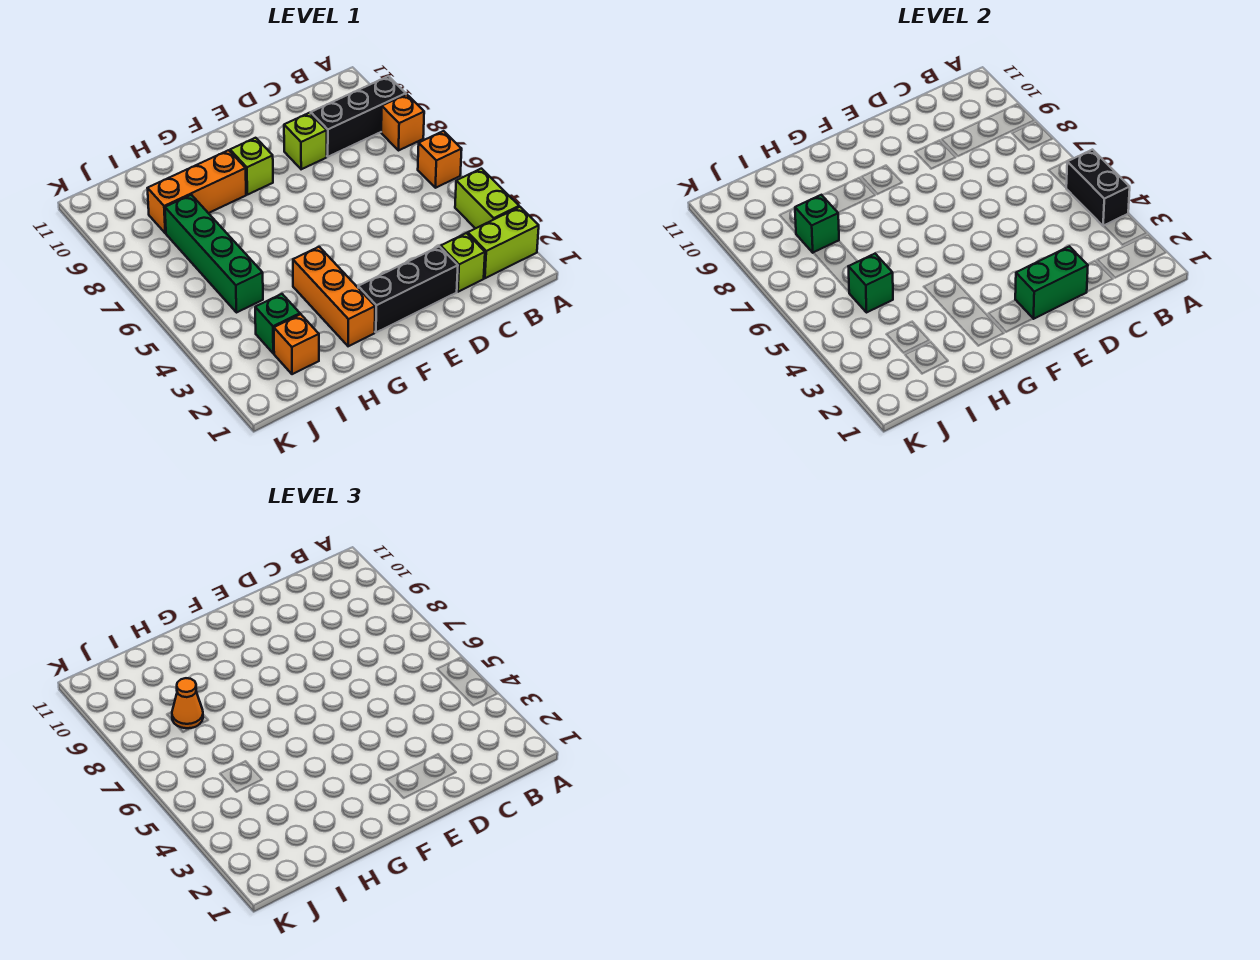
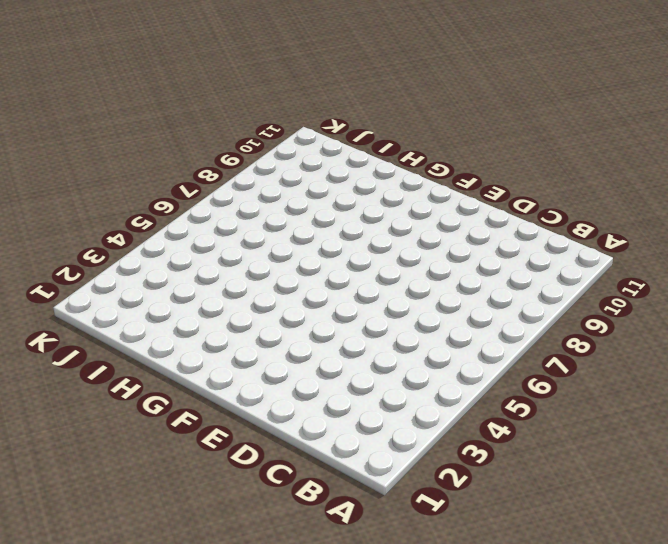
none -> lime brick A2:B2 level 1
none -> lime brick A3:A4 level 1
none -> orange brick A6 level 1

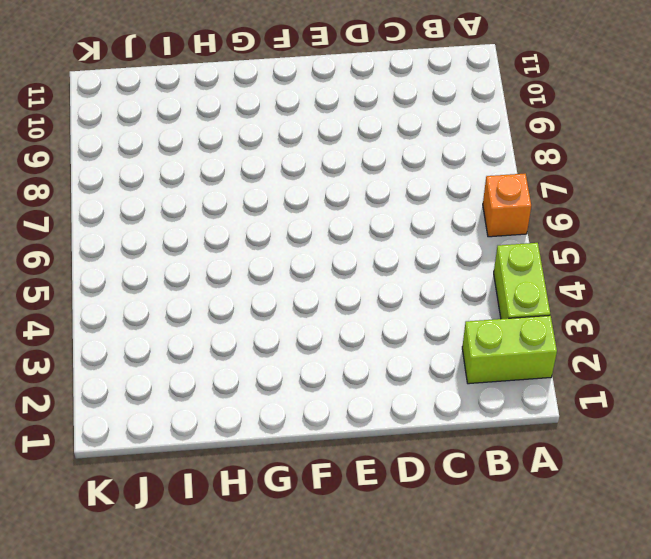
none -> orange brick A8 level 1
none -> black brick A9:C9 level 1
none -> lime brick C2 level 1

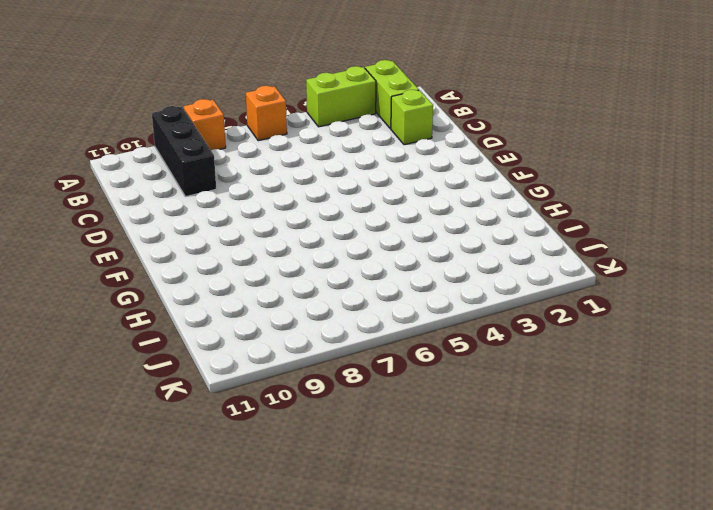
none -> black brick D2:F2 level 1
none -> lime brick D9 level 1
none -> lime brick F9 level 1

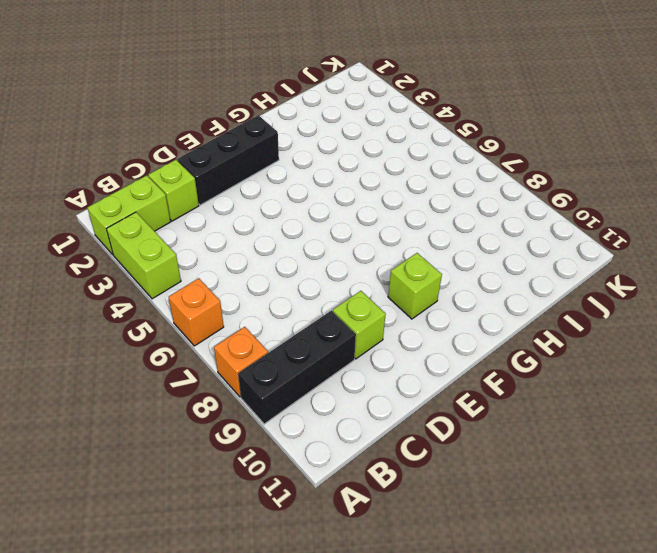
none -> orange brick G2:G4 level 1
none -> orange brick G9:I9 level 1
none -> orange brick I2 level 1

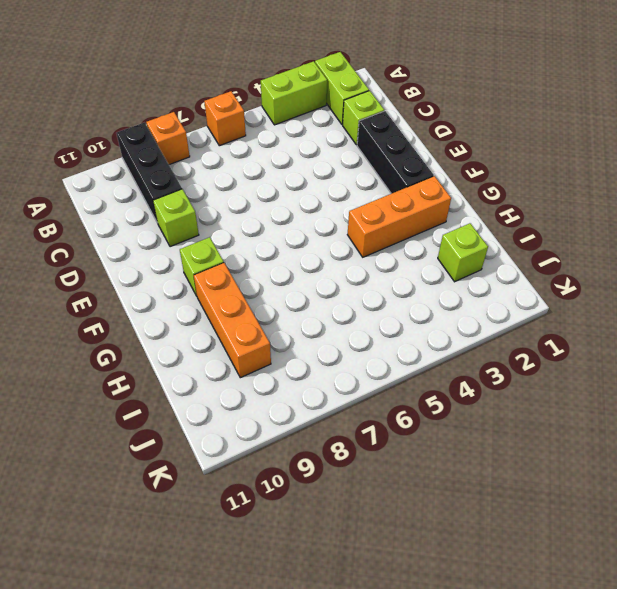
lime brick I2 level 1 -> orange brick I2 level 1
none -> green brick I3 level 1
none -> green brick I5:I8 level 1
none -> black brick A4:A5 level 2

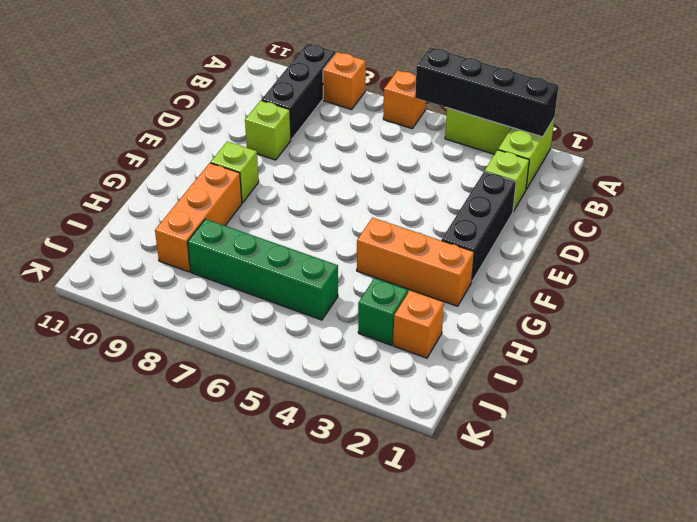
black brick A2:A5 level 2 -> black brick A4:A5 level 2
none -> green brick D2:E2 level 2
none -> green brick I5 level 2
none -> green brick I8 level 2

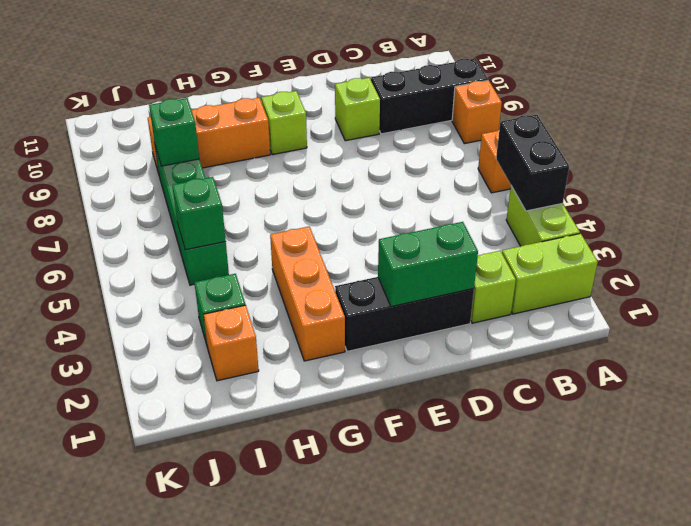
none -> orange cone I8 level 3

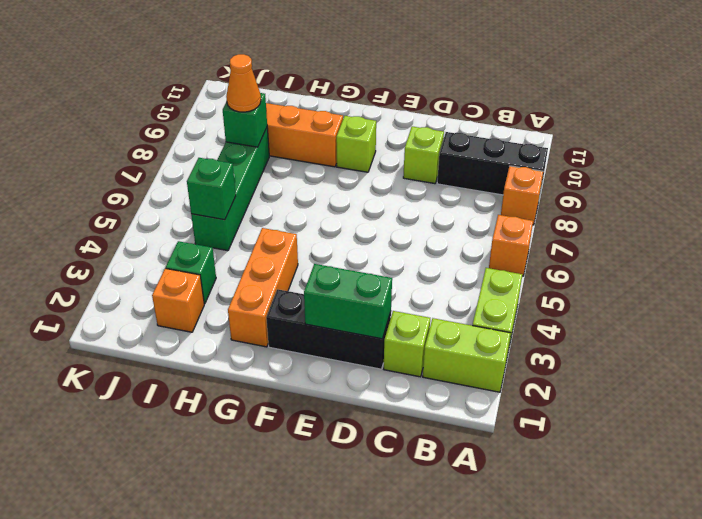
none -> black brick A4:A5 level 2

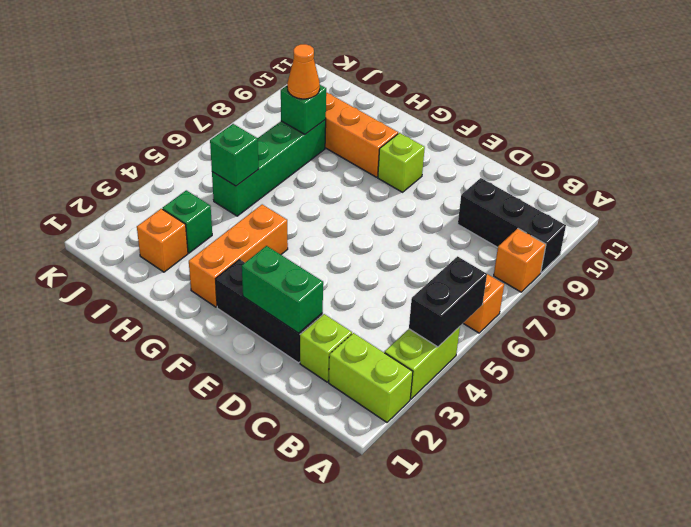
none -> lime brick D9 level 1

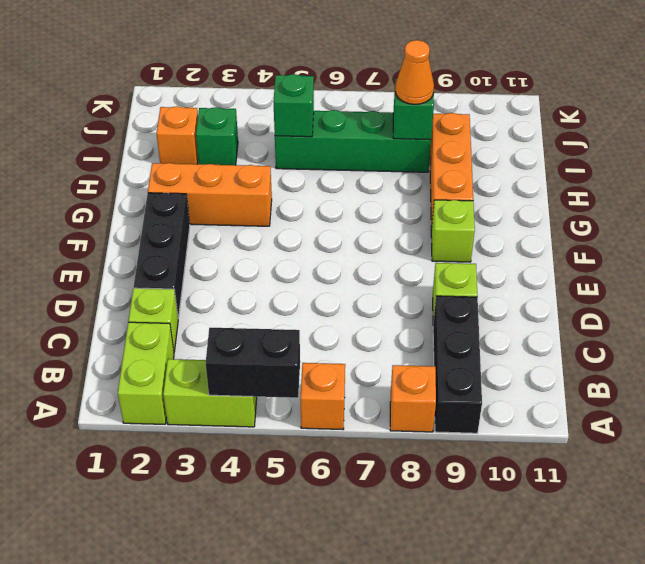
none -> green brick D2:E2 level 2

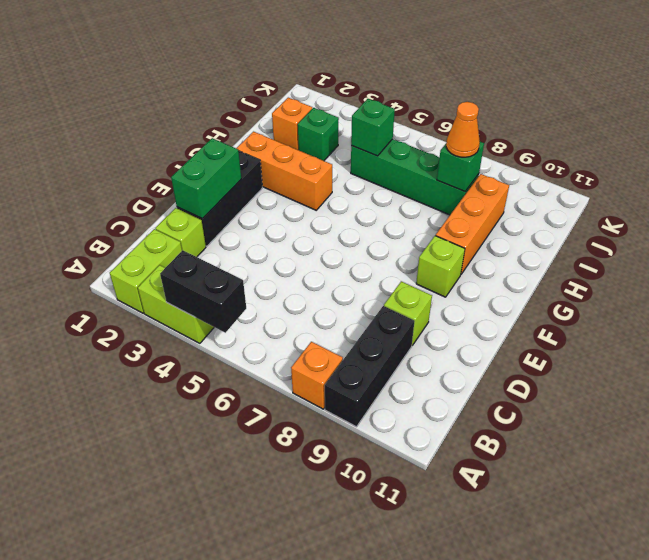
none -> orange brick A6 level 1

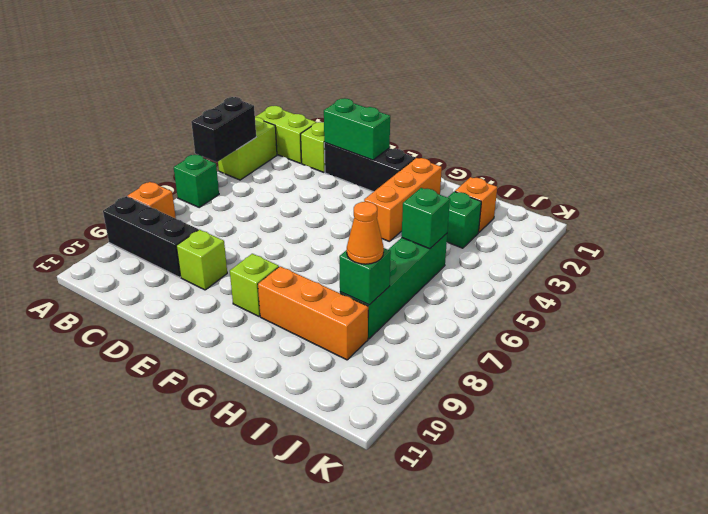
green brick A6 level 1 -> orange brick A6 level 1

